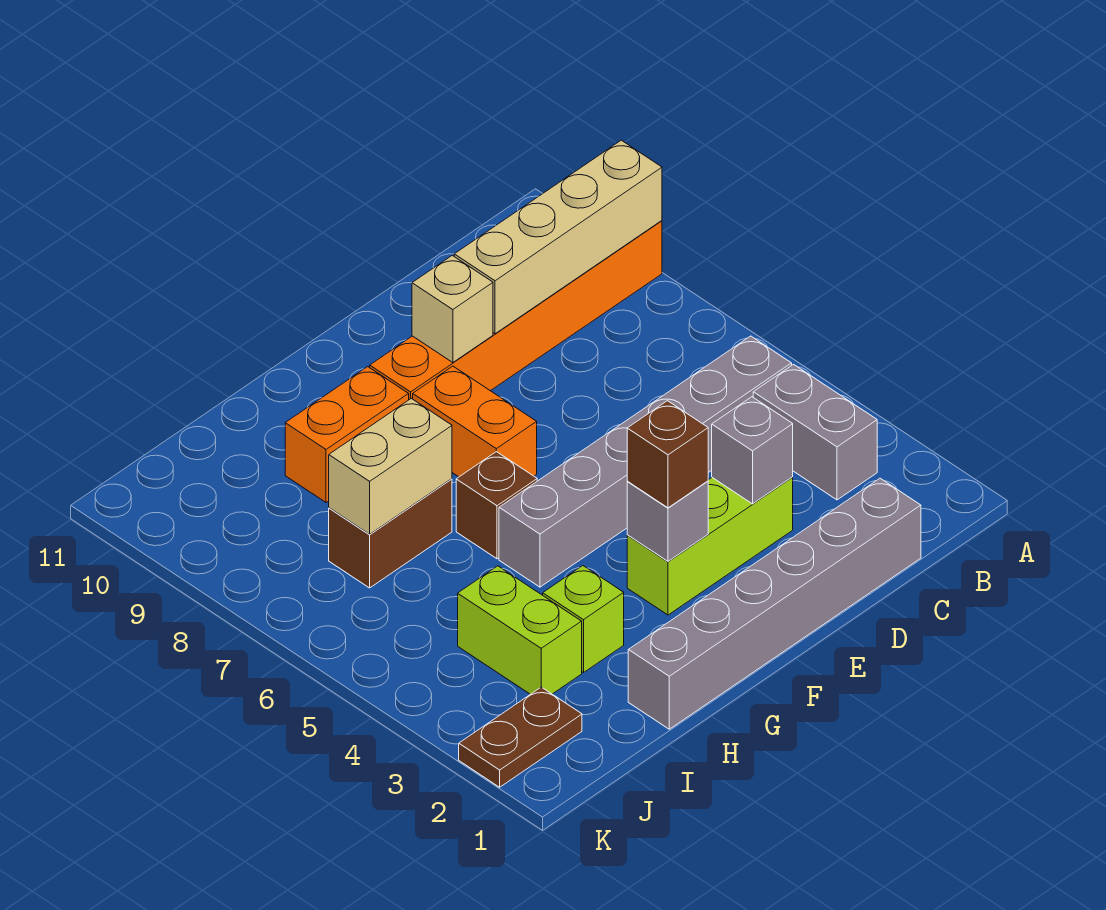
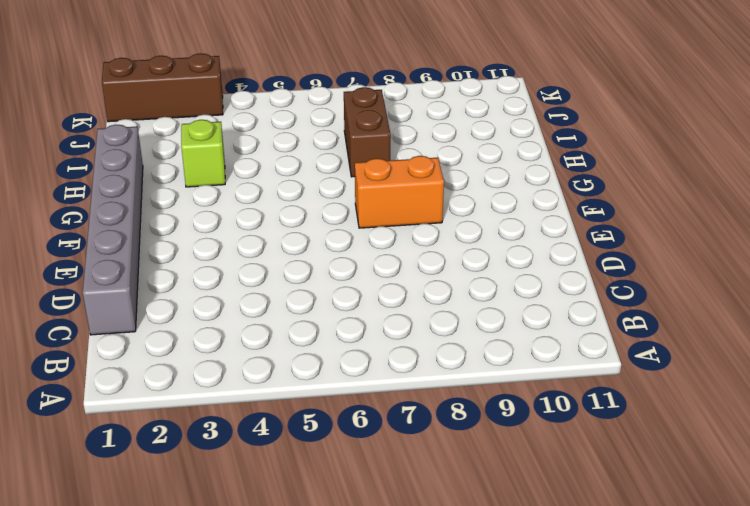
brown brick K1:K3 level 1 -> brown plate J2:K2 level 1
none -> orange brick A9:F9 level 1
none -> grey brick B3:B4 level 1
none -> grey brick B5:G5 level 1

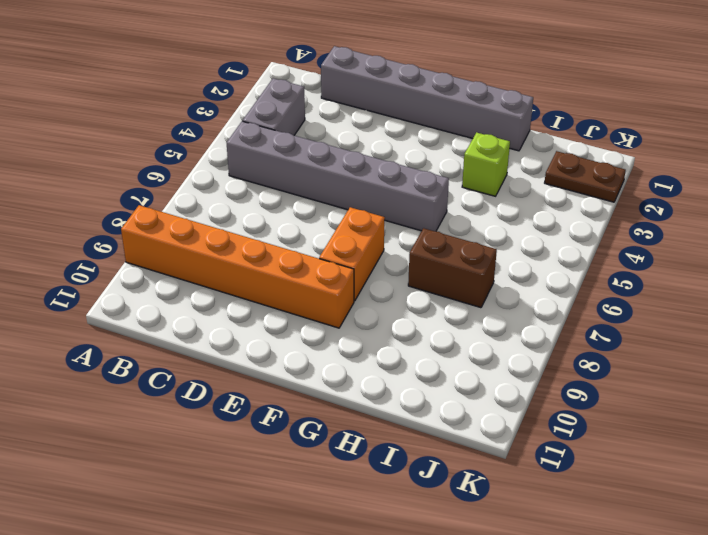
none -> lime brick D3:F3 level 1
none -> brown brick G6 level 1
none -> orange brick G9:H9 level 1

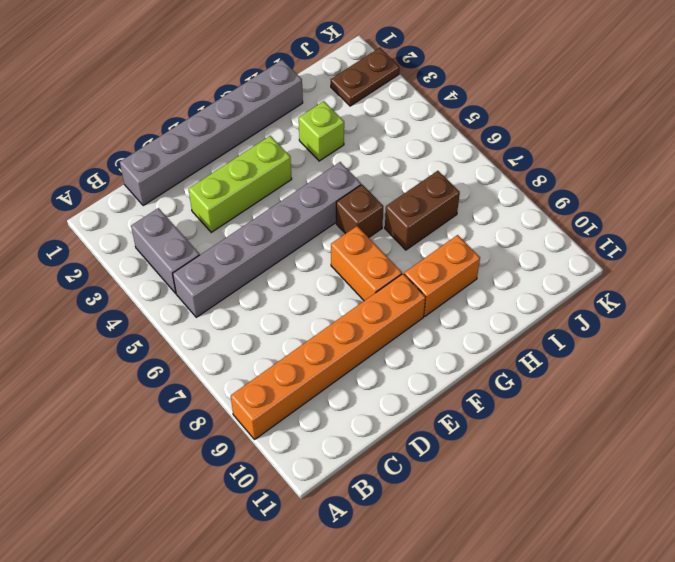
none -> lime brick I3:I4 level 1
none -> tan brick A9:D9 level 2
none -> grey brick D3 level 2

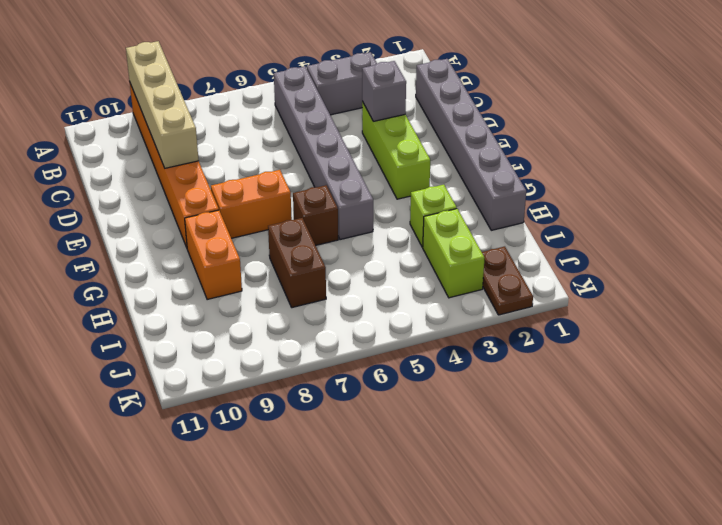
lime brick I3:J3 level 1 -> lime brick I3:I4 level 1
none -> tan brick E9 level 2
none -> grey brick F3 level 2
none -> tan brick H7:I7 level 2

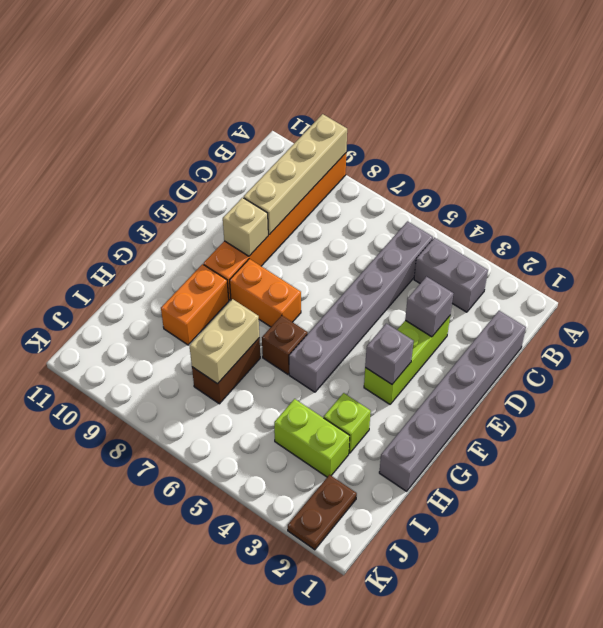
none -> brown brick F3 level 3

